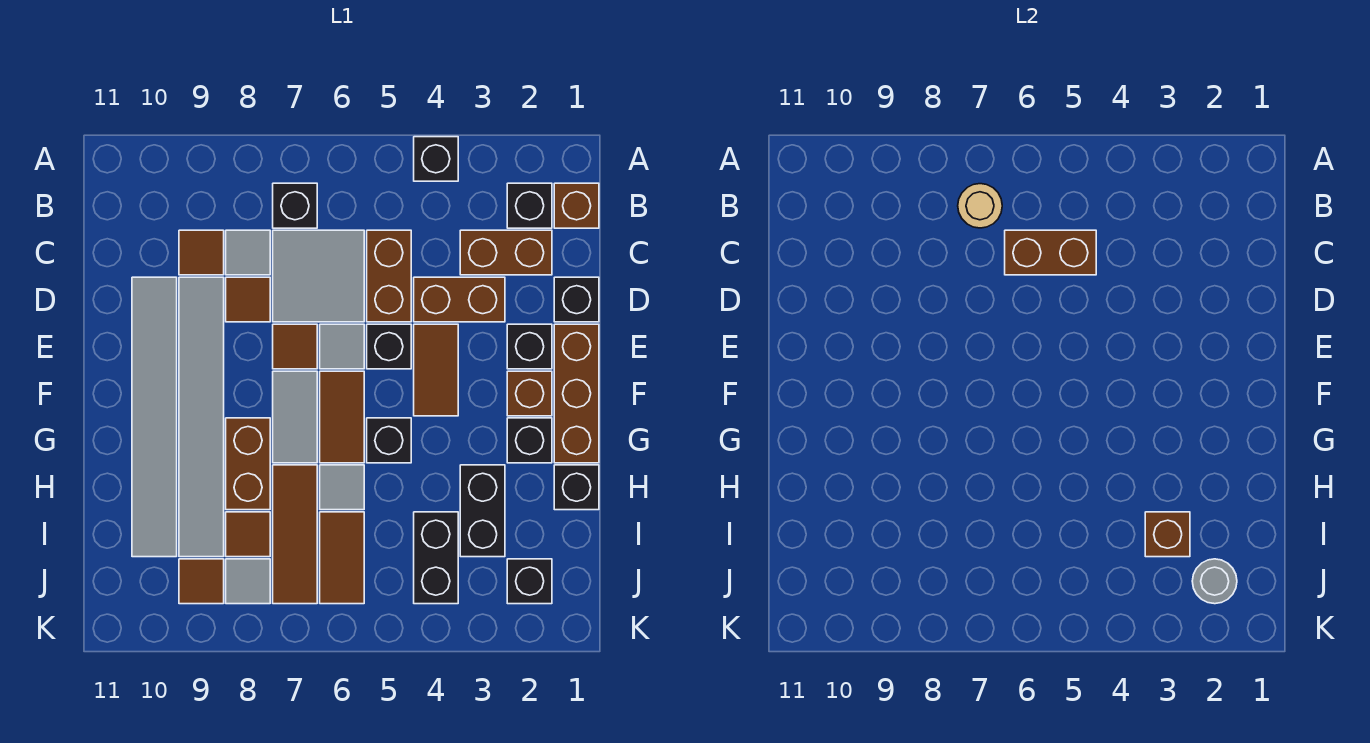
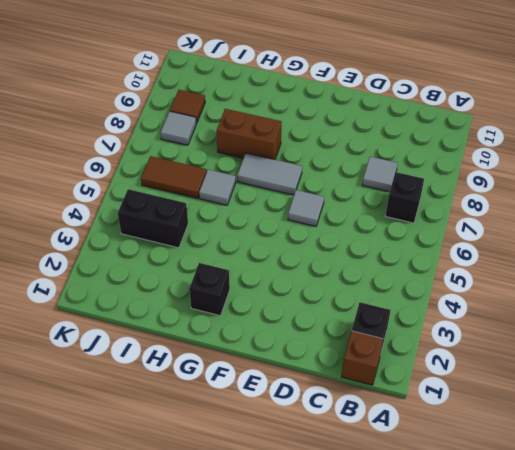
none -> black brick A4 level 1
none -> brown brick C2:C3 level 1
none -> brown brick C5:D5 level 1
none -> grey tile C6:D7 level 1

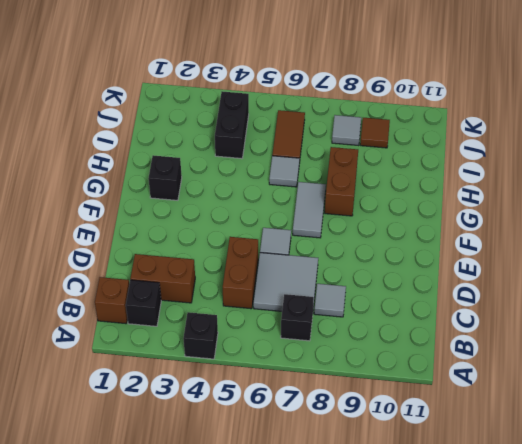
none -> brown tile C9 level 1
none -> black brick D1 level 1
none -> brown brick D3:D4 level 1
none -> brown tile D8 level 1

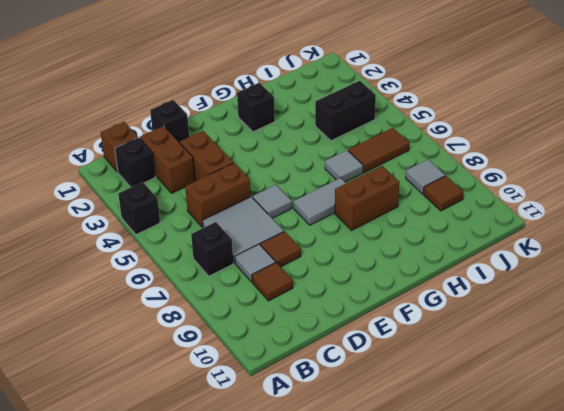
none -> grey tile D9:I9 level 1
none -> grey tile D10:I10 level 1
none -> brown brick E1:G1 level 1
none -> black brick E2 level 1

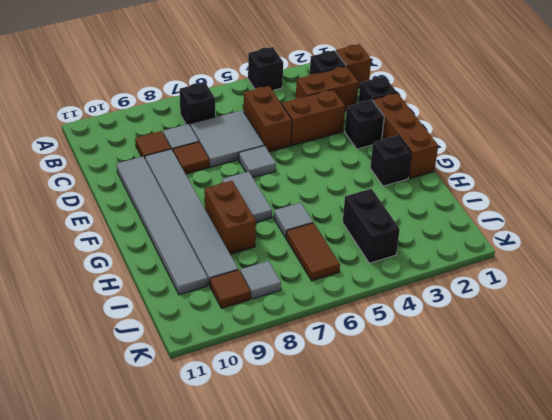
none -> brown tile E4:F4 level 1
none -> black brick E5 level 1
none -> brown tile E7 level 1
none -> brown brick F2 level 1

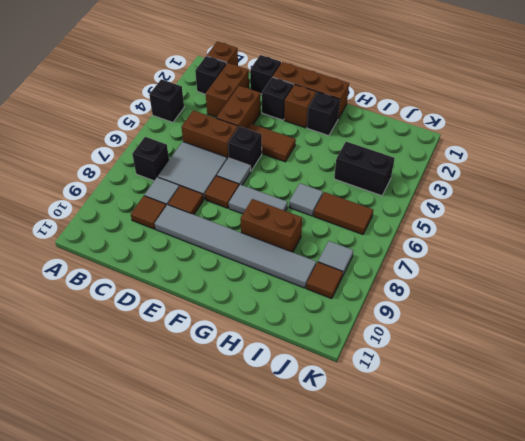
none -> grey tile D10:I10 level 1
none -> brown tile F6:G6 level 1
none -> black brick G5 level 1
none -> black brick H1 level 1

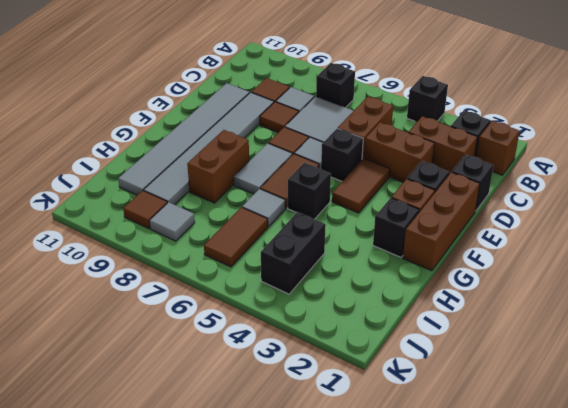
none -> black brick H1 level 1
none -> black brick H3:I3 level 1
none -> brown tile H7:J7 level 1
none -> brown tile I8 level 1

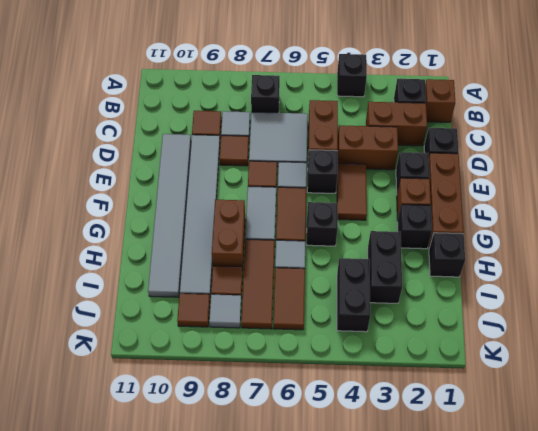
none -> black brick J2 level 1
none -> tan round brick B7 level 2
none -> brown brick C5:C6 level 2
none -> brown brick I3 level 2

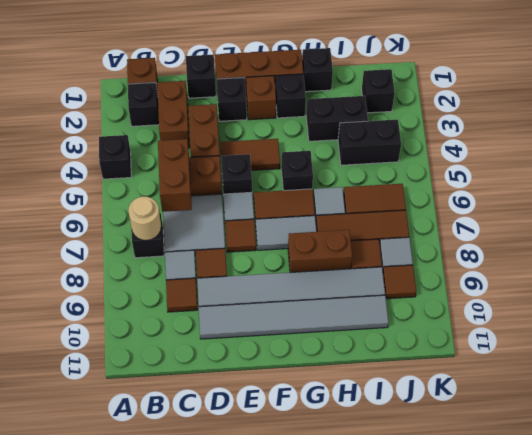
none -> brown brick I3 level 2
none -> grey round brick J2 level 2

